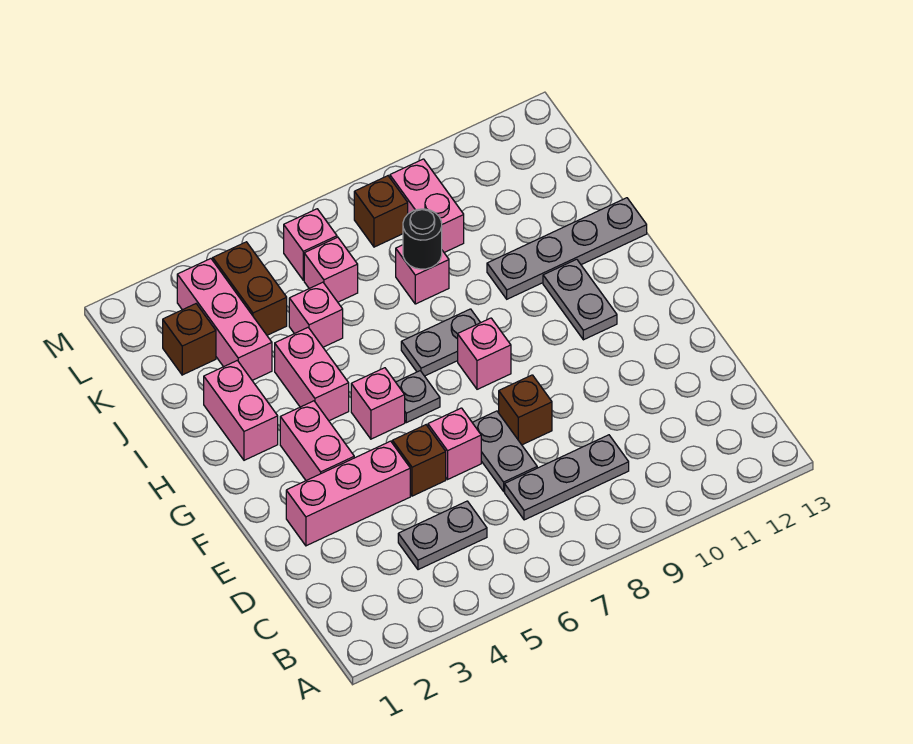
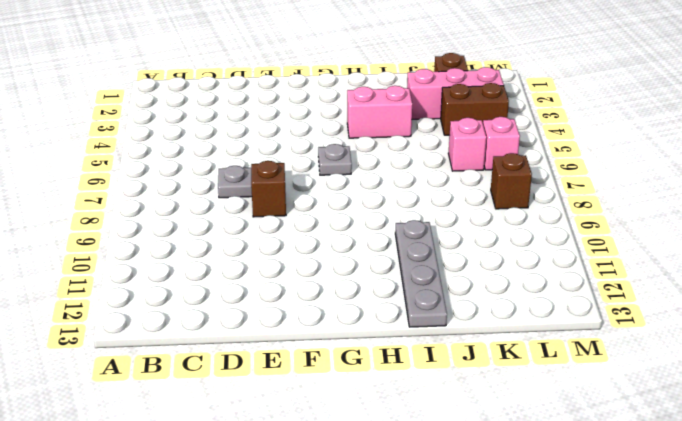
none -> grey plate C4:C5 level 1
none -> grey plate C7:C9 level 1
none -> pink brick E2:E4 level 1

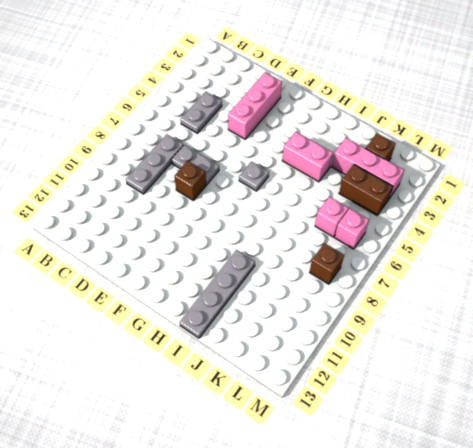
none -> brown brick E5 level 1
none -> pink brick E6 level 1
none -> pink brick F3:G3 level 1

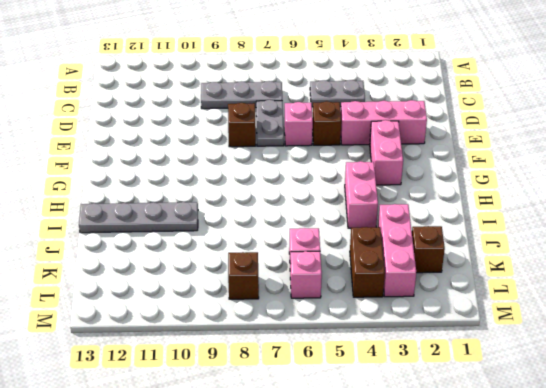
none -> pink brick G5 level 1
none -> grey plate G6 level 1
none -> pink brick G8 level 1

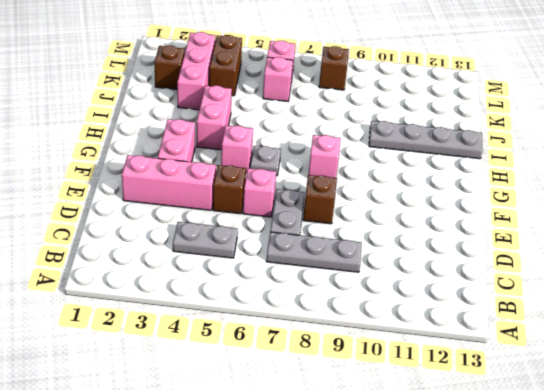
none -> grey plate G11:H11 level 1
none -> pink brick H2:I2 level 1
none -> grey plate H7:H8 level 1

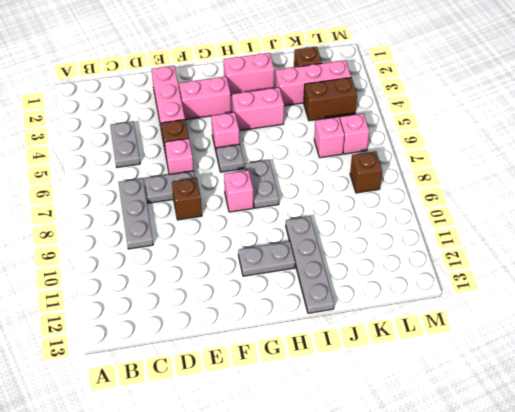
none -> pink brick J5 level 1
none -> pink brick J8 level 1
none -> pink brick K9:L9 level 1

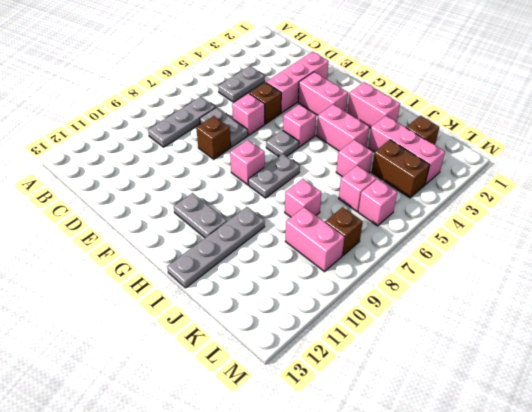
none -> black round brick J8 level 2

